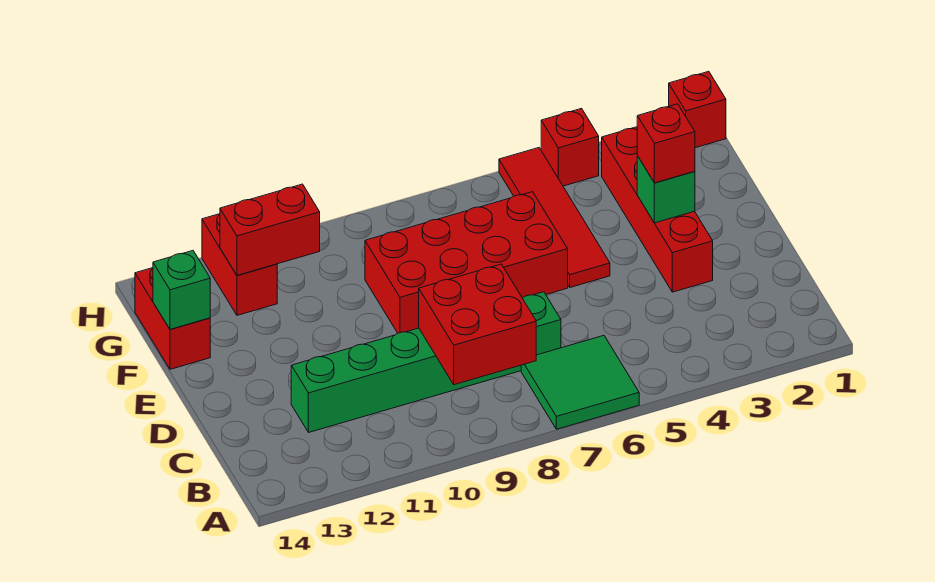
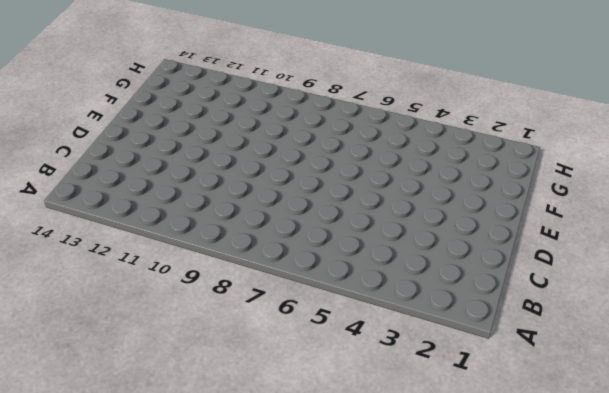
none -> green tile A6:B7 level 1
none -> green brick C7:C12 level 1
none -> red brick D3:G3 level 1

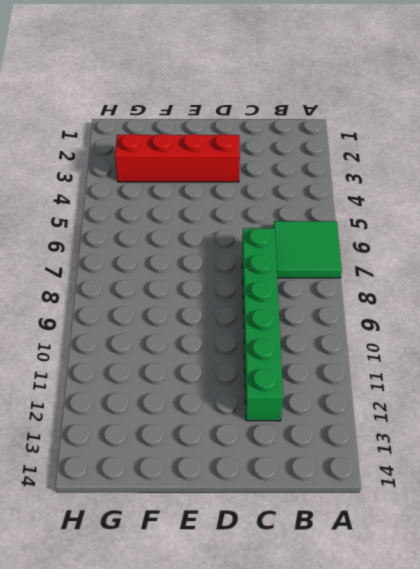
none -> red tile E5:H5 level 1
none -> red brick E6:F9 level 1
none -> red brick F14:G14 level 1

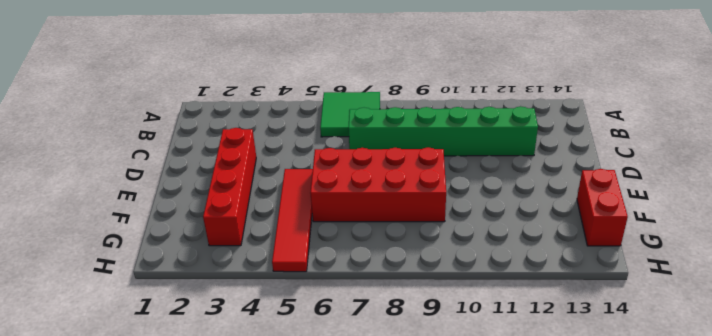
none -> red brick G12:H12 level 1
none -> red brick H1 level 1
none -> red brick H4 level 1

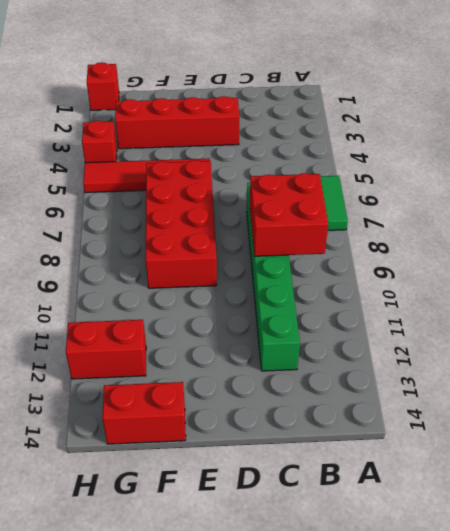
none -> green brick E3 level 2
none -> green brick F14 level 2
none -> red brick G11:G12 level 2

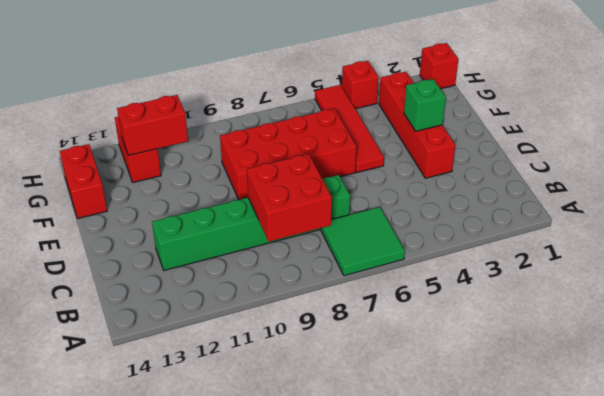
none -> green brick F14 level 2
none -> red brick E3 level 3

